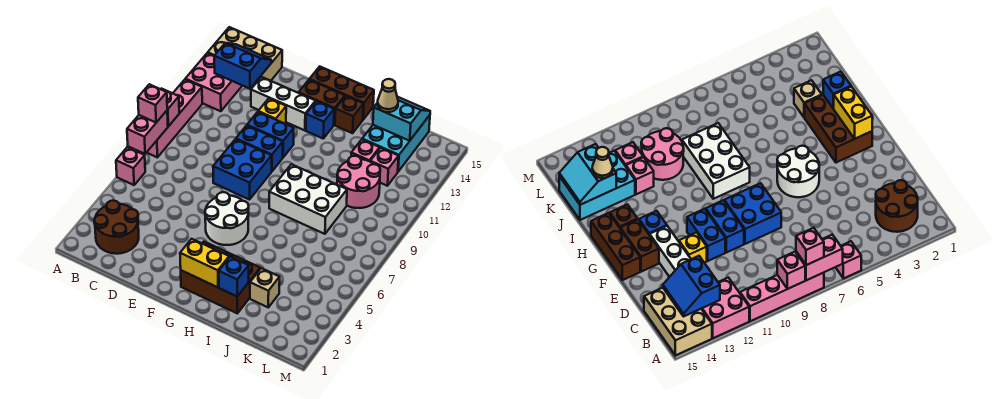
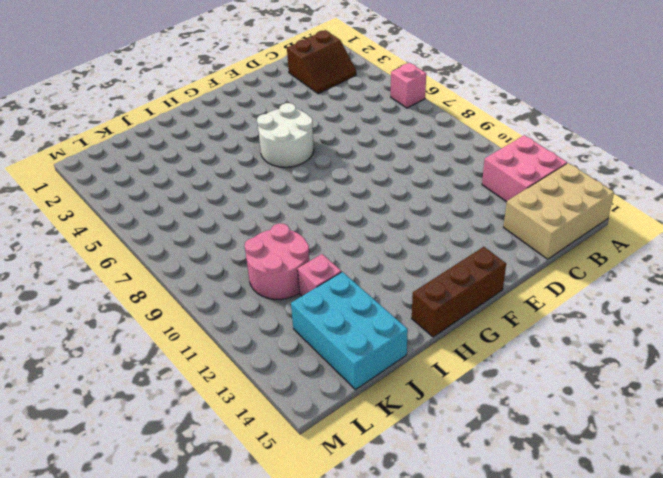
brown slope B2:C3 level 1 top 2 -> brown round brick B2:C3 level 1
none -> pink brick A8:A11 level 1
none -> white brick D13:F13 level 1
none -> blue brick E8:F9 level 1
none -> blue brick E10:F10 level 1

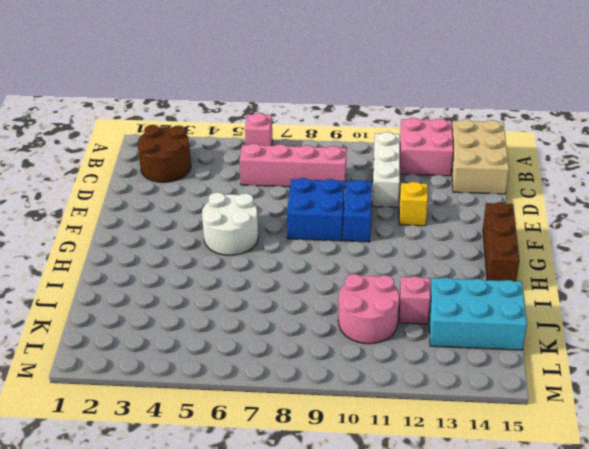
white brick B11:D11 level 1 -> white brick D13:F13 level 1
pink brick C6:C9 level 1 -> pink brick A8:A11 level 1
none -> blue brick E11:F11 level 1
none -> brown brick F14:G14 level 1
none -> brown brick G2:I3 level 1
none -> blue brick G13 level 1

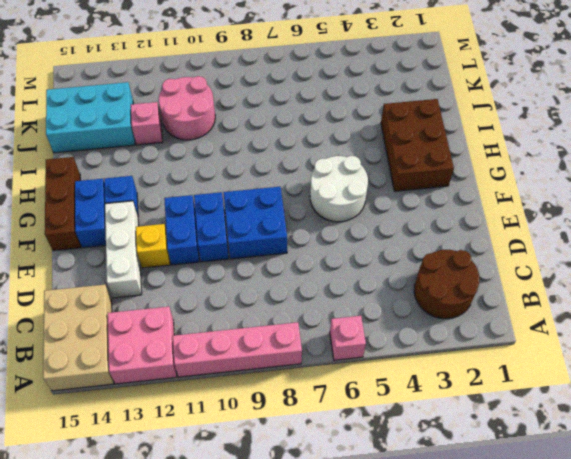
blue brick F14:G14 level 1 -> brown brick F14:G14 level 1
none -> white brick H8:J9 level 1
none -> brown brick H14 level 1
none -> tan brick J3 level 1
none -> pink brick K12 level 1

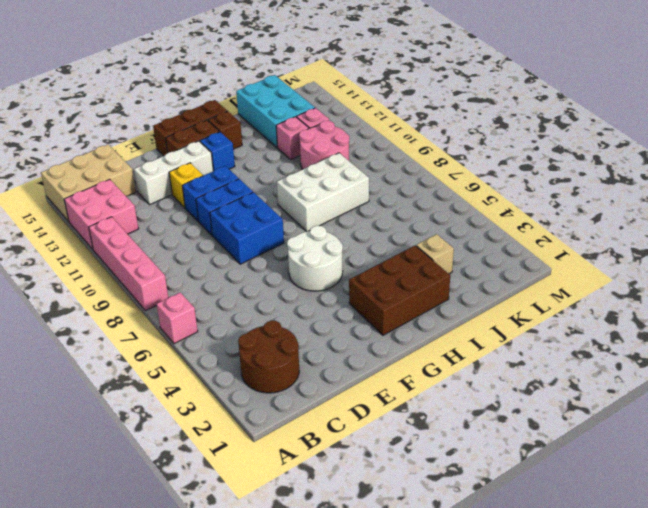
none -> pink brick A7:A8 level 2
none -> pink brick A9 level 2
none -> blue slope B13:C14 level 2 top 13
none -> yellow brick G2:H2 level 2

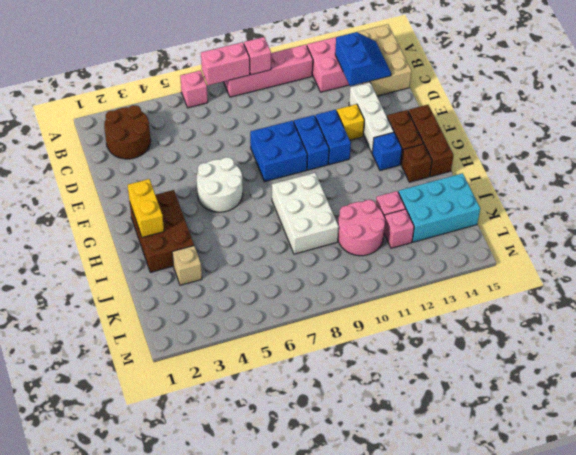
none -> blue brick I2 level 2
none -> cyan slope J14:K15 level 2 top 14
none -> pink brick A8 level 3
none -> tan cone J14 level 3

